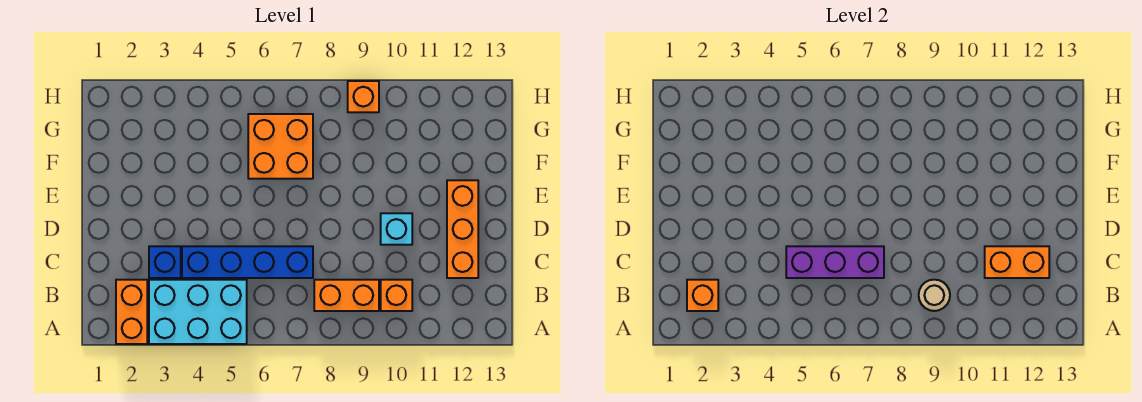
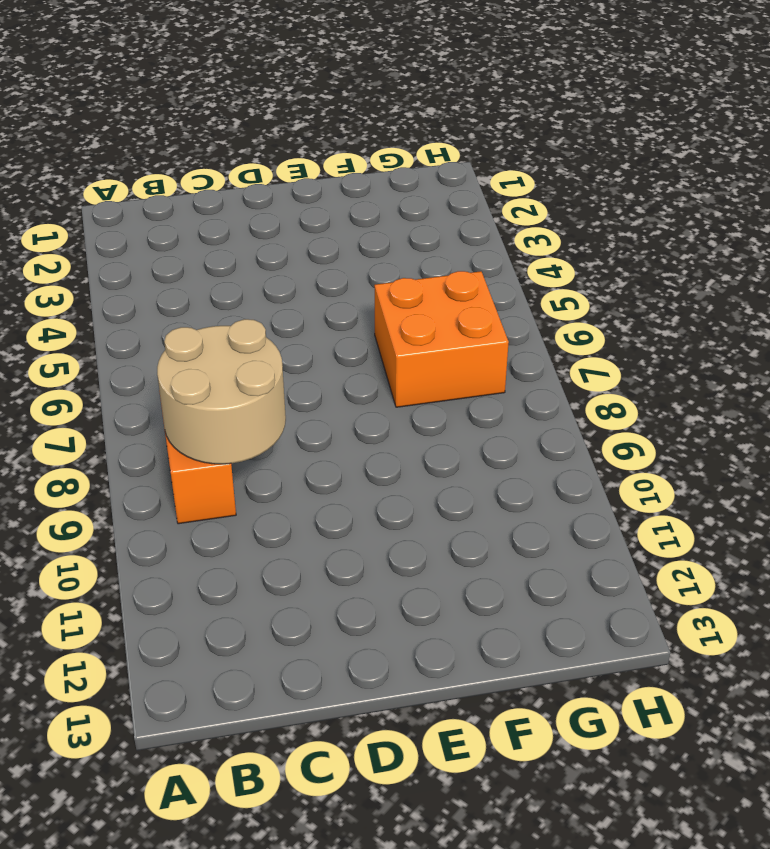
tan round brick B8:C9 level 2 -> tan round brick B9 level 2
none -> orange brick A2:B2 level 1
none -> cyan brick A3:B5 level 1
none -> orange brick B10 level 1

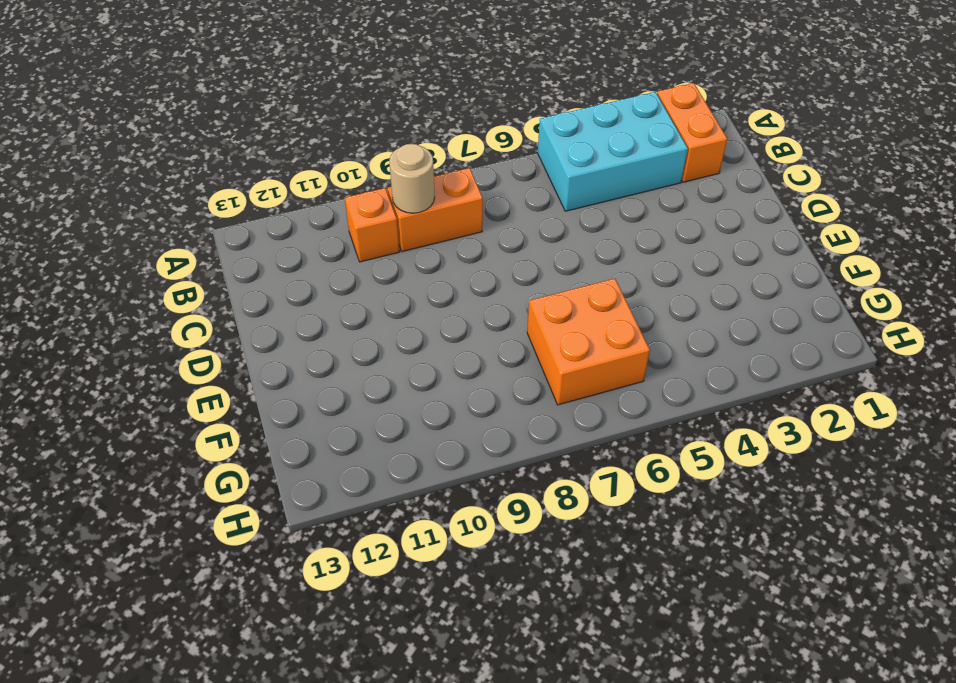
none -> blue brick C3 level 1
none -> blue brick C4:C7 level 1
none -> orange brick C12:E12 level 1

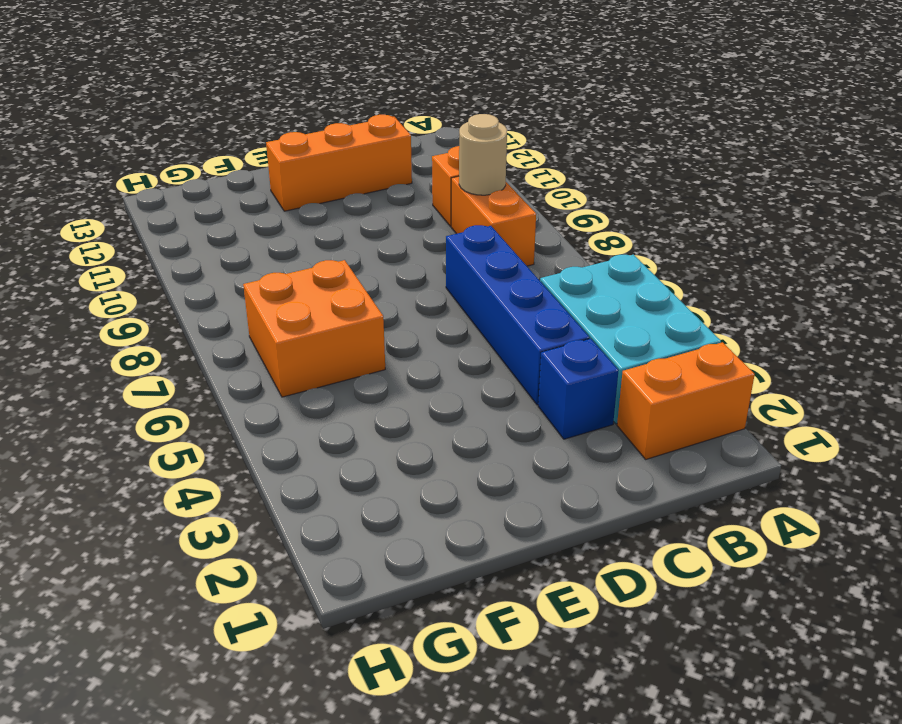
none -> cyan brick D10 level 1
none -> orange brick H9 level 1
none -> orange brick B2 level 2

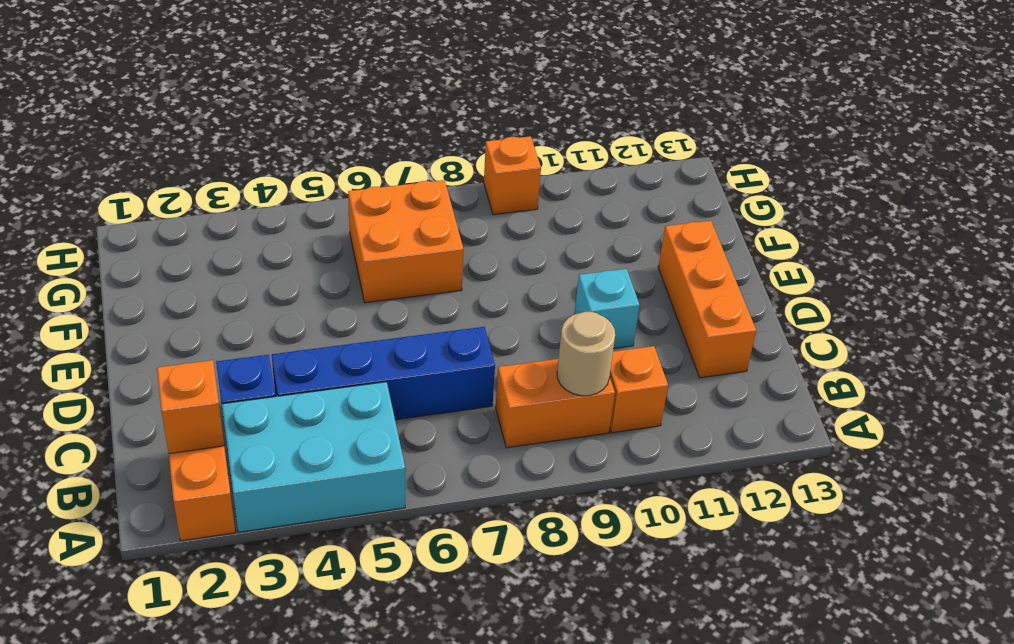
none -> purple brick C5:C7 level 2
none -> orange brick C11:C12 level 2

